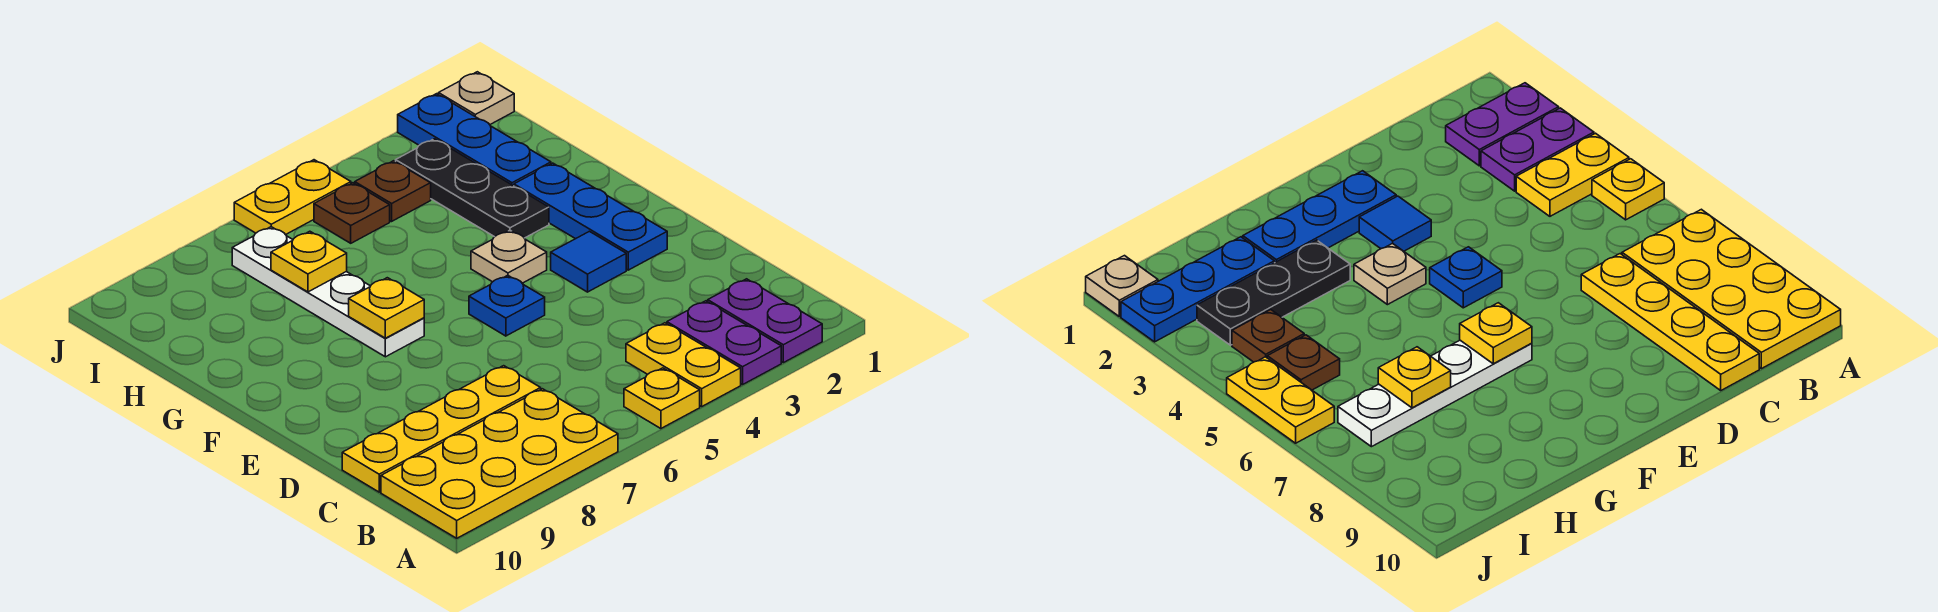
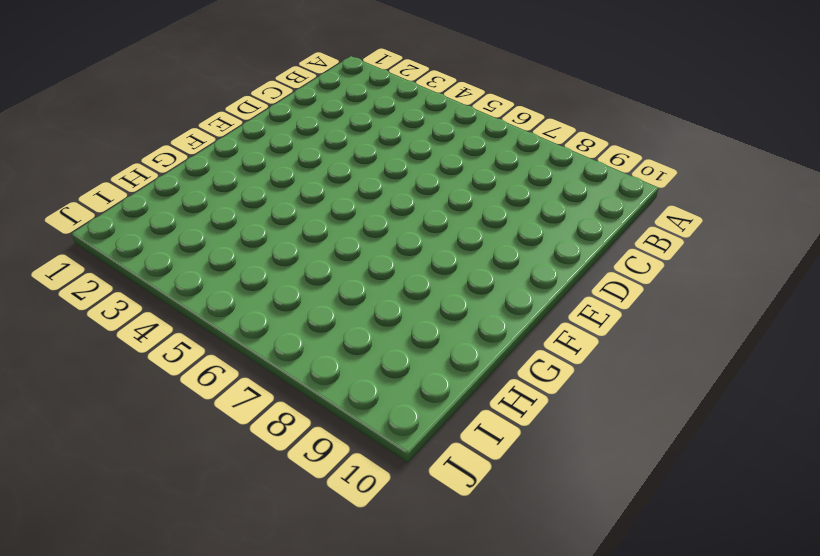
none -> purple plate A2:B2 level 1
none -> purple plate A3:B3 level 1
none -> yellow plate A4:B4 level 1

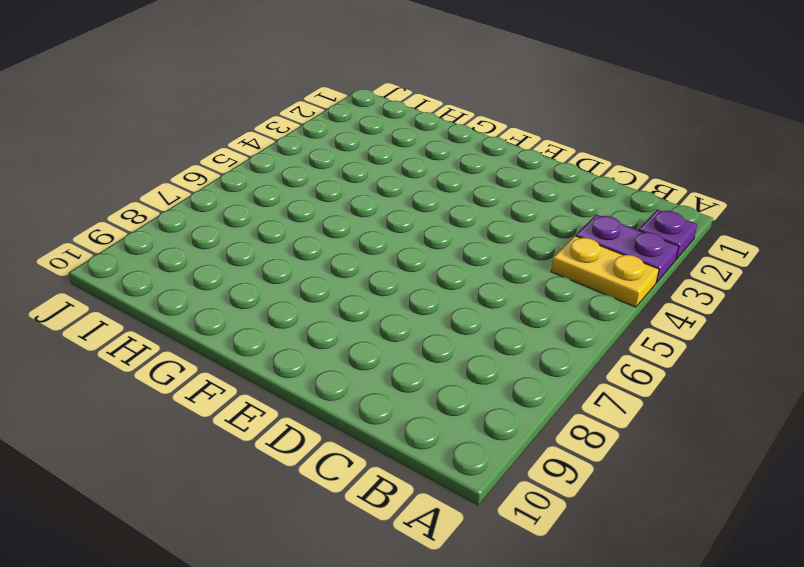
purple plate A2 level 1 -> purple plate A2:B2 level 1
none -> yellow plate A5 level 1
none -> yellow plate A7:B10 level 1
none -> yellow plate C7:C10 level 1

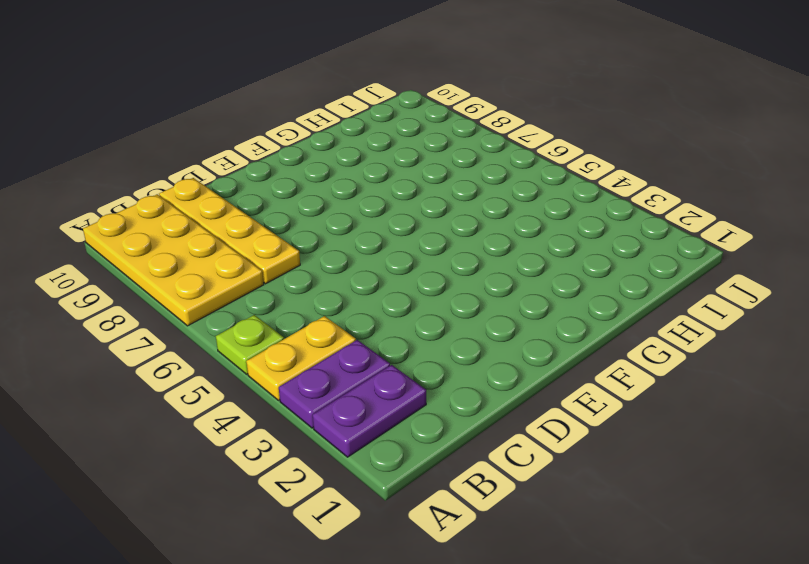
lime plate A5 level 1 -> yellow plate A5 level 1
none -> blue plate E2:G2 level 1
none -> blue tile E3 level 1
none -> blue plate E5 level 1

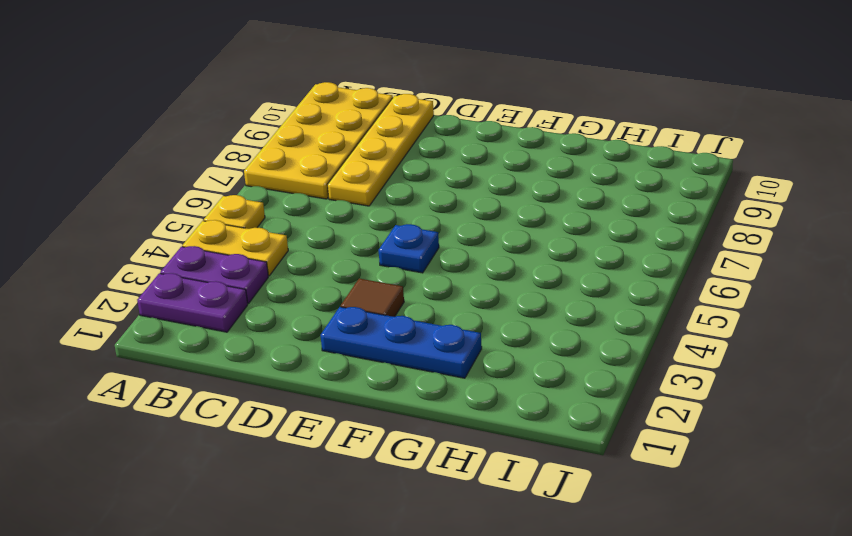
brown tile E3 level 1 -> blue tile E3 level 1
none -> tan plate F4 level 1
none -> white plate F7:I7 level 1
none -> black plate G3:I3 level 1

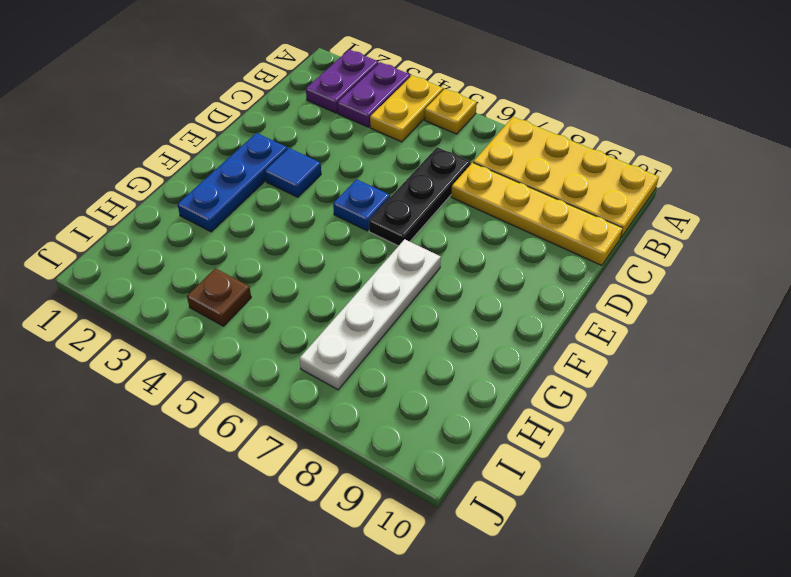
black plate C6:E6 level 1 -> black plate G3:I3 level 1
none -> tan plate F4 level 1
none -> blue plate H2:J2 level 1
none -> brown plate I5 level 1

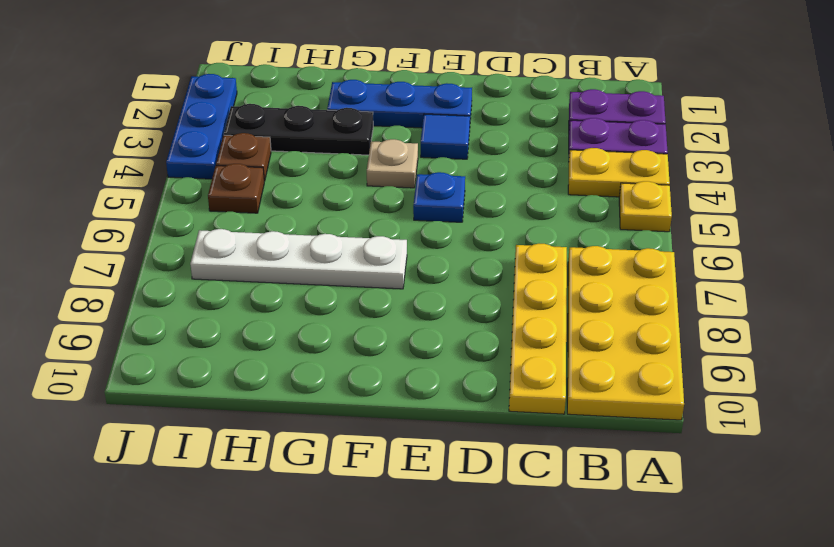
blue plate J2:J4 level 1 -> blue plate H2:J2 level 1
none -> tan plate J1 level 1
none -> yellow plate J5:J6 level 1
none -> yellow plate F7 level 2

